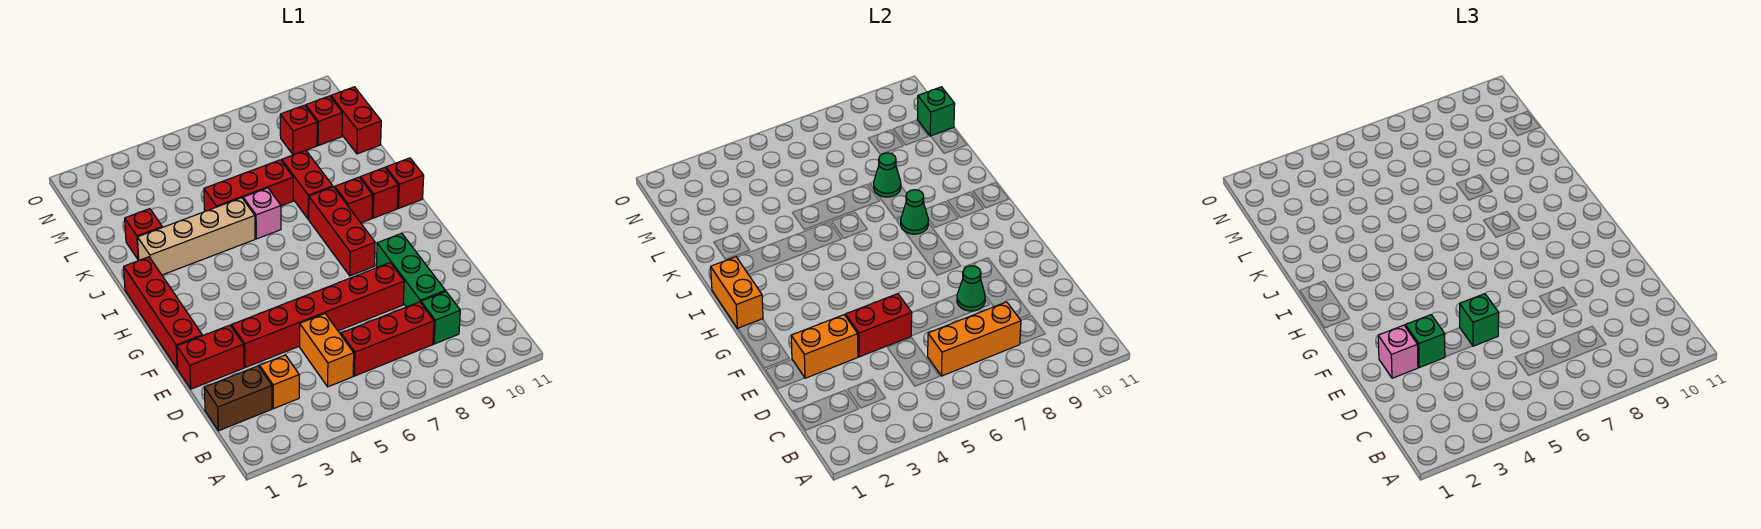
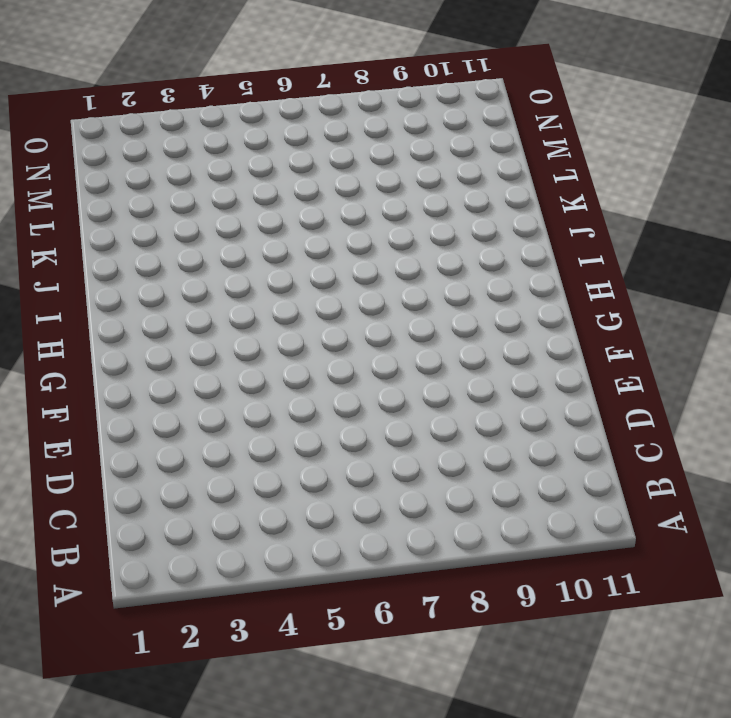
none -> brown brick C1:C2 level 1
none -> orange brick C3 level 1
none -> orange brick C5:D5 level 1
none -> red brick C6:C8 level 1

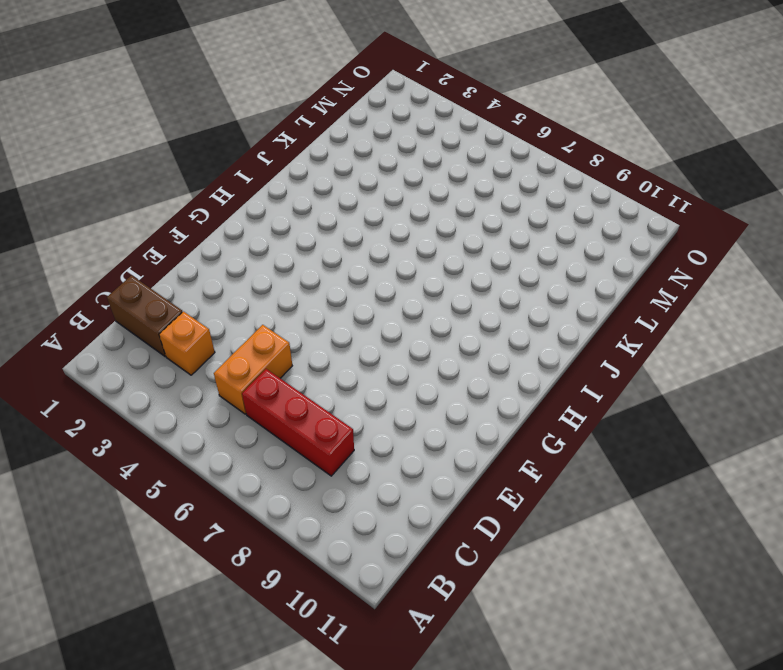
none -> green brick C9 level 1
none -> green brick D9:F9 level 1
none -> red brick E1:E2 level 1
none -> red brick E3:E8 level 1

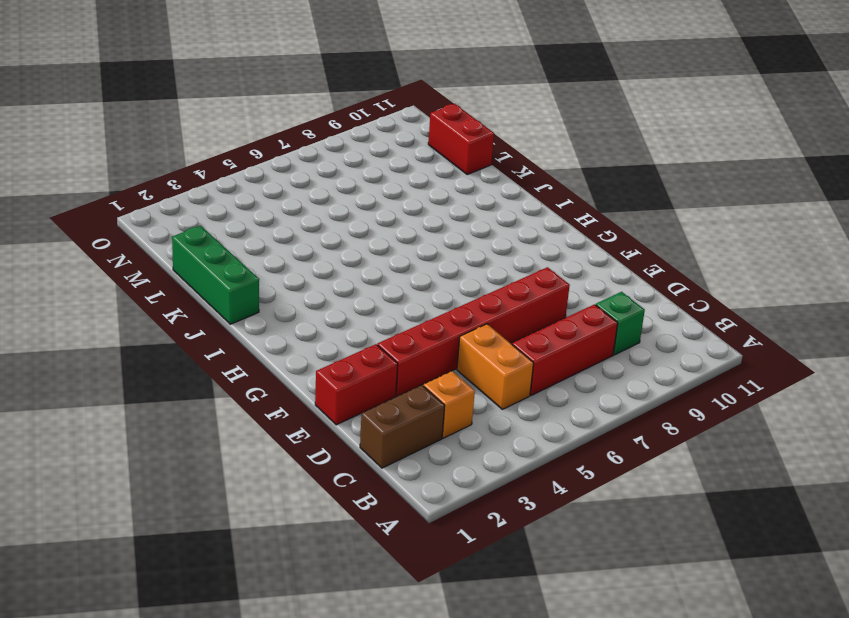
green brick J1:L1 level 1 -> green brick D9:F9 level 1
none -> red brick F1:I1 level 1
none -> red brick G8:I8 level 1
none -> red brick I9 level 1
none -> red brick I10 level 1

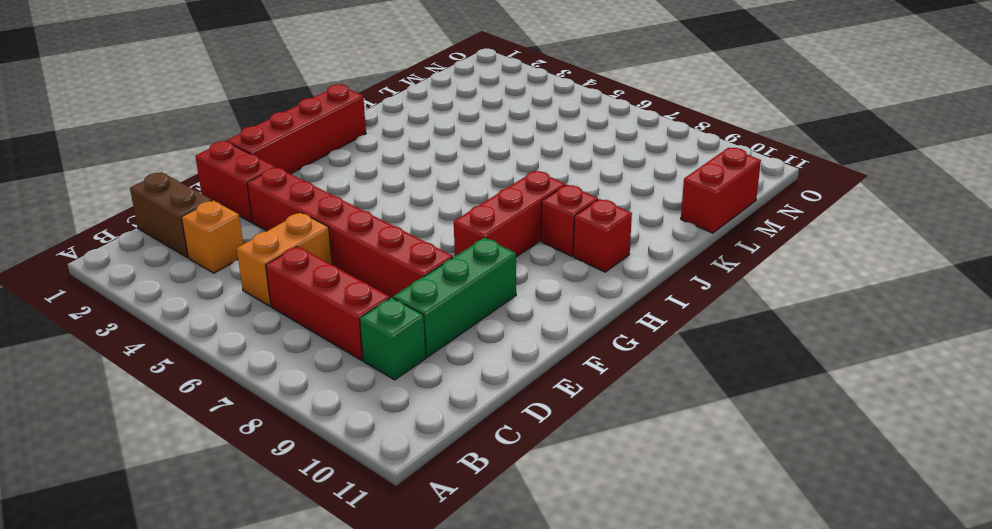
none -> red brick I11 level 1
none -> tan brick J2:J5 level 1
none -> pink brick J6 level 1
none -> red brick J8:K8 level 1

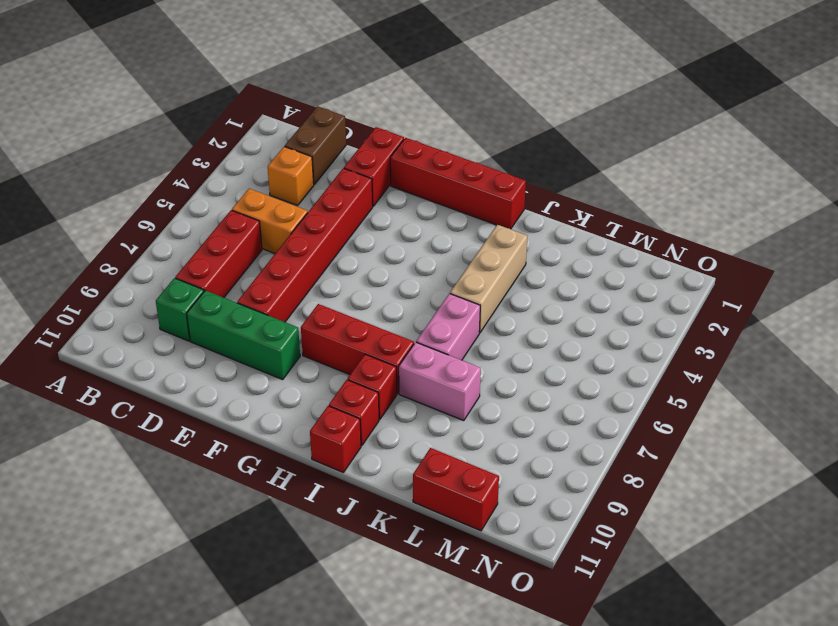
tan brick J3:J5 level 1 -> tan brick J2:J5 level 1
pink brick J6:J7 level 1 -> pink brick J6 level 1
pink brick J8:K8 level 1 -> red brick J8:K8 level 1
none -> red brick K2 level 1
none -> red brick K5:K7 level 1
none -> red brick M9 level 1
none -> red brick M10 level 1

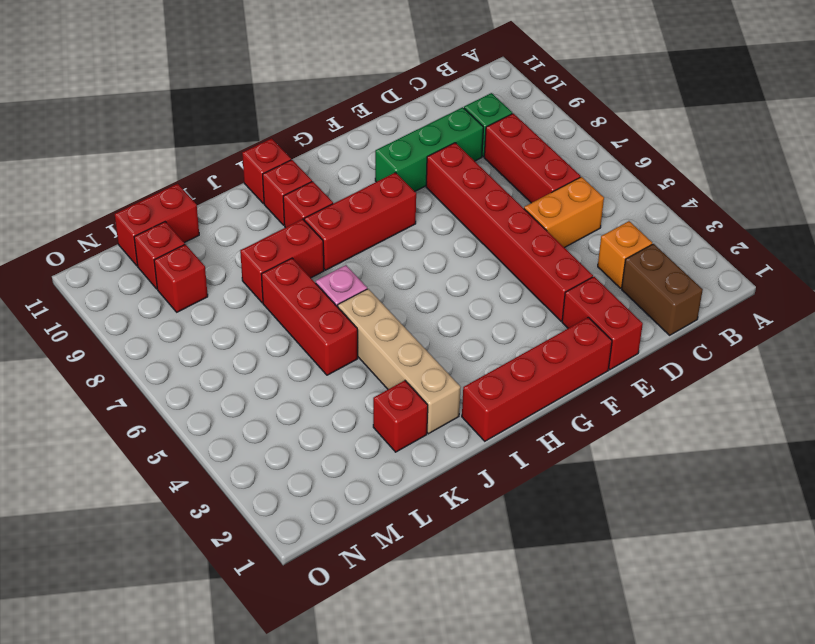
none -> orange brick C6:C8 level 2
none -> orange brick E2:E3 level 2
none -> red brick E4:E5 level 2
none -> green cone E8 level 2

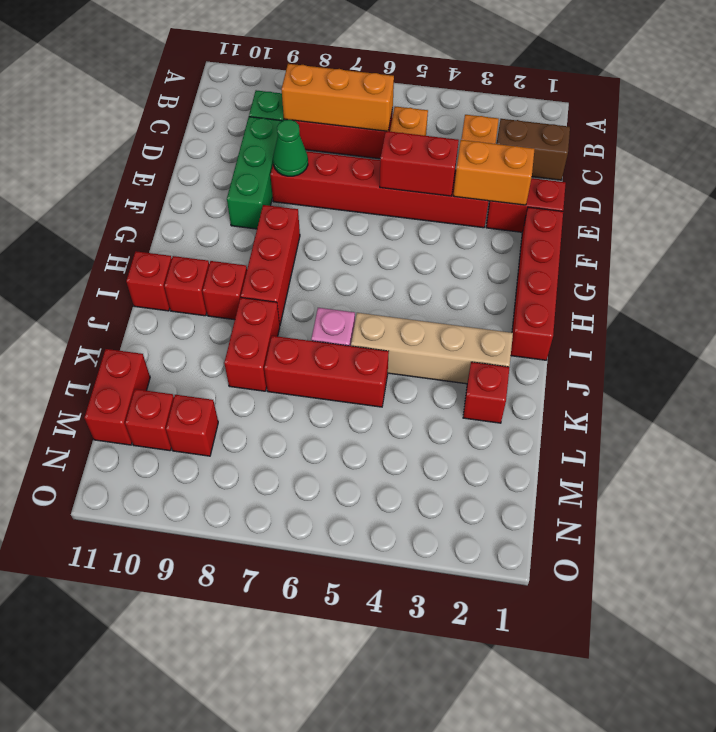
none -> orange brick H1:I1 level 2
none -> green cone I8 level 2
none -> green cone K8 level 2
none -> green brick M11 level 2

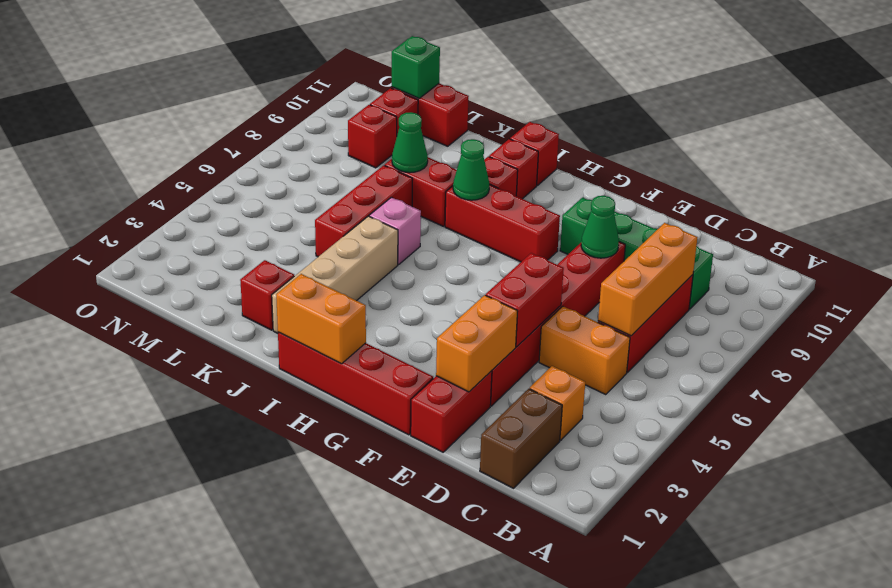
none -> pink brick E2 level 3
none -> green brick E3 level 3
none -> green brick E5 level 3

